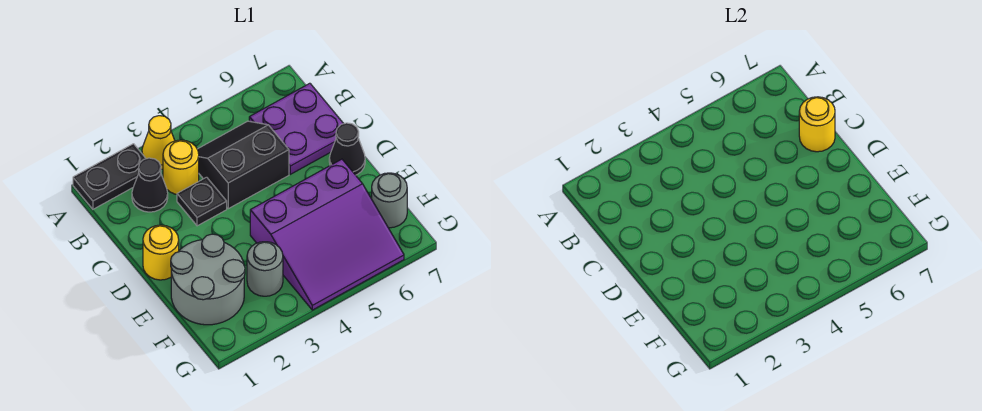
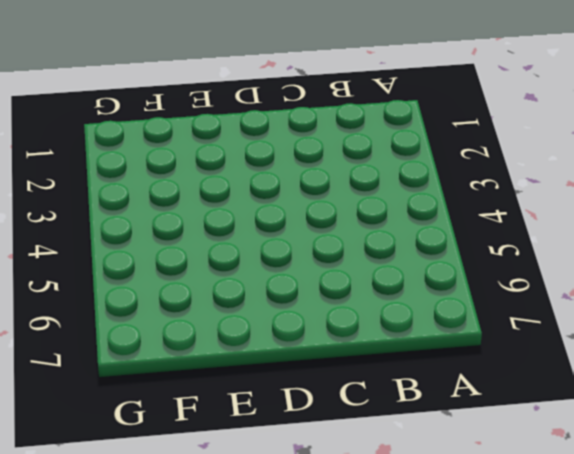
none -> black plate A1:A2 level 1
none -> yellow cone A3 level 1
none -> black cone B2 level 1

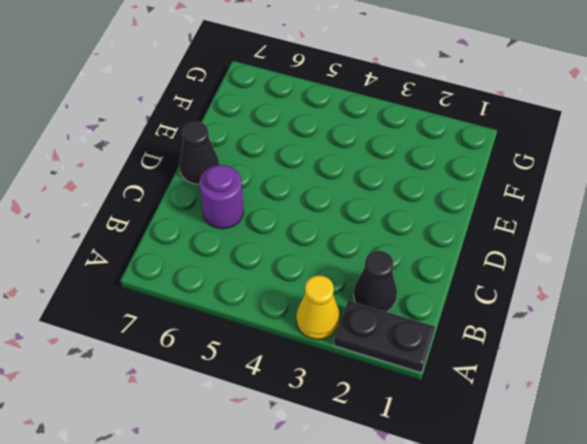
purple round brick C6 level 1 -> purple plate B6:C7 level 1
none -> yellow round brick B3 level 1
none -> black slope B4:C5 level 1 top C
none -> black plate C3 level 1

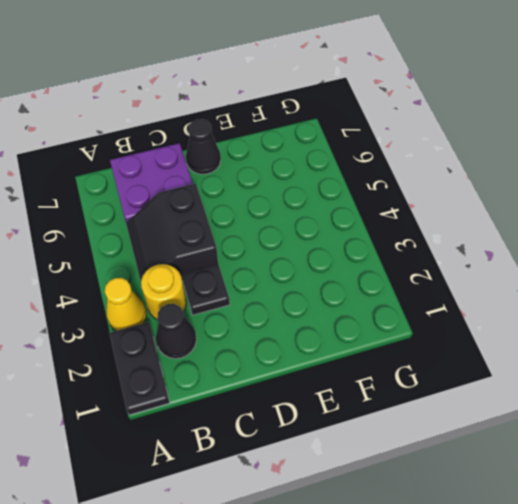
none -> yellow round brick D1 level 1
none -> grey round brick E1:F2 level 1
none -> purple slope E4:G6 level 1 top E

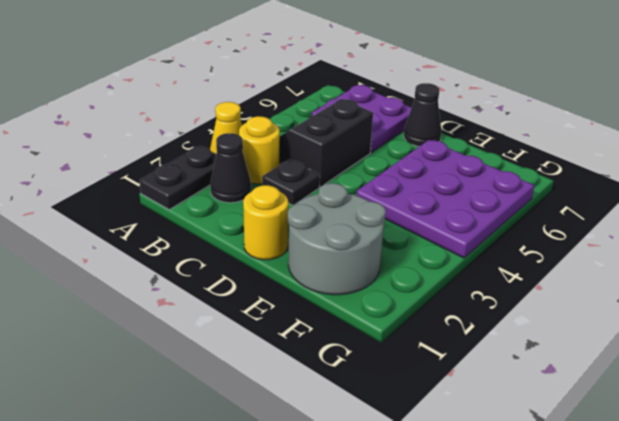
purple plate E4:G6 level 1 -> purple slope E4:G6 level 1 top E
none -> grey round brick F3 level 1
none -> grey round brick F7 level 1
none -> yellow round brick C7 level 2

